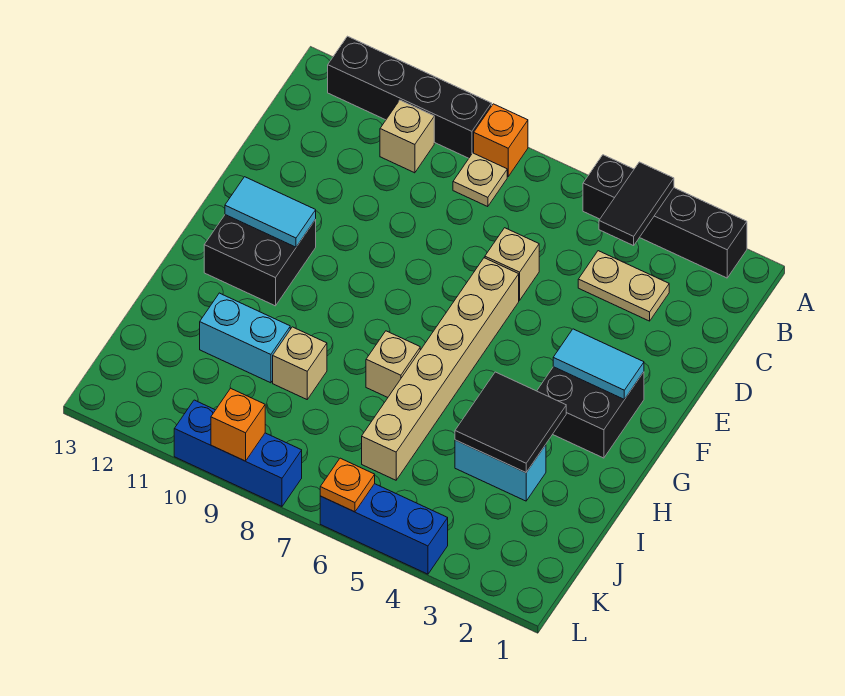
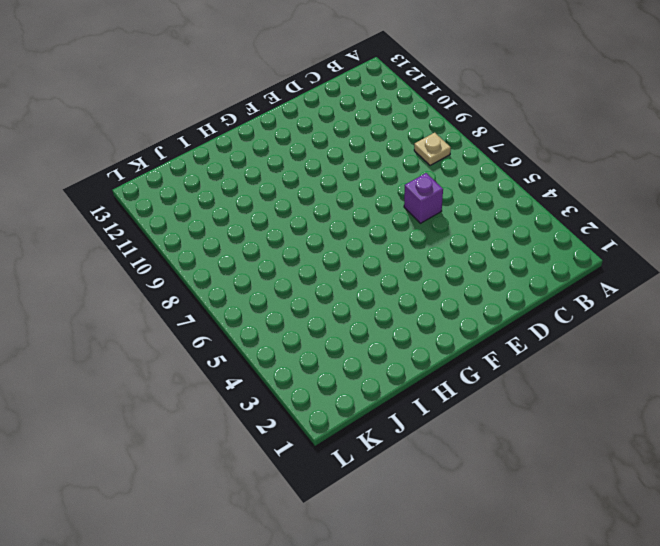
purple brick D6 level 1 -> tan brick D6 level 1
none -> black brick A2:A5 level 1
none -> orange brick A8 level 1
none -> black brick A9:A12 level 1

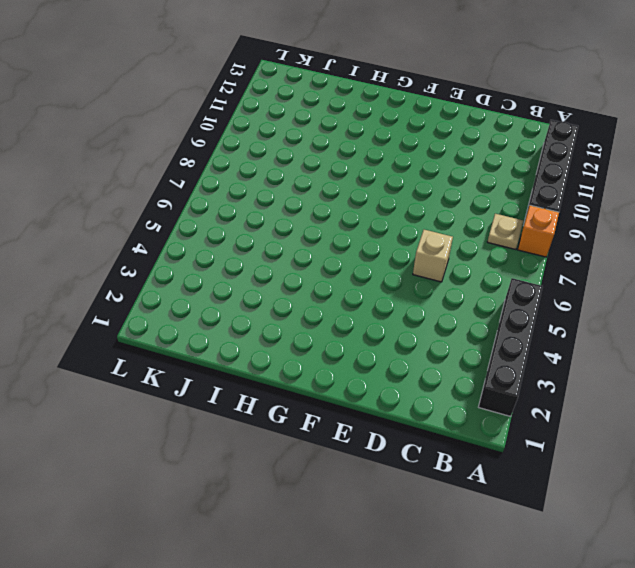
none -> tan brick B10 level 1
none -> tan plate C3:C4 level 1
none -> tan brick E6:J6 level 1

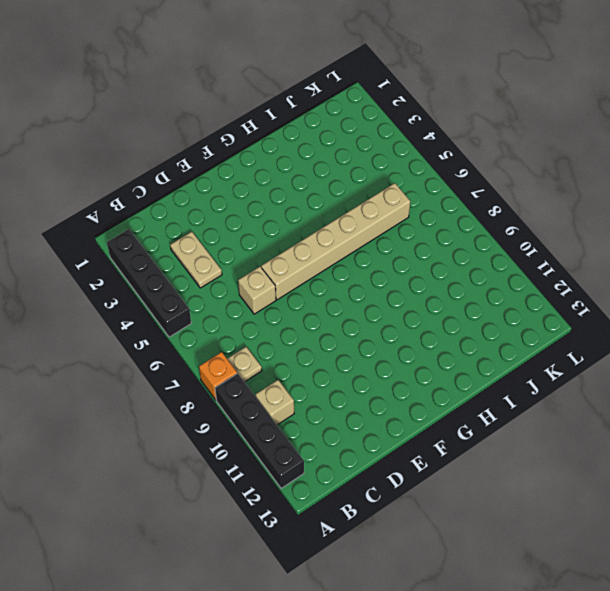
none -> black brick F2:G3 level 1
none -> black brick F11:G12 level 1
none -> tan brick H7 level 1

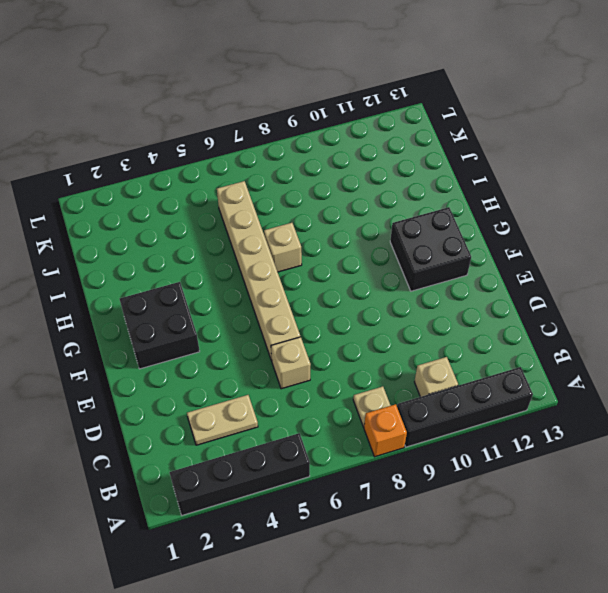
none -> cyan brick I3:I4 level 1
none -> tan brick I9 level 1
none -> cyan brick I10:I11 level 1

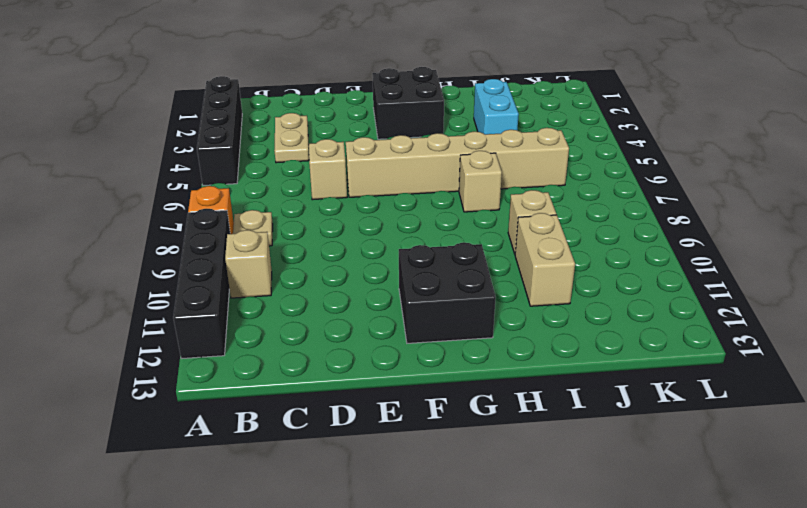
tan brick I10:I11 level 1 -> cyan brick I10:I11 level 1
none -> blue brick L4:L6 level 1
none -> blue brick L8:L10 level 1
none -> black tile A4:B4 level 2

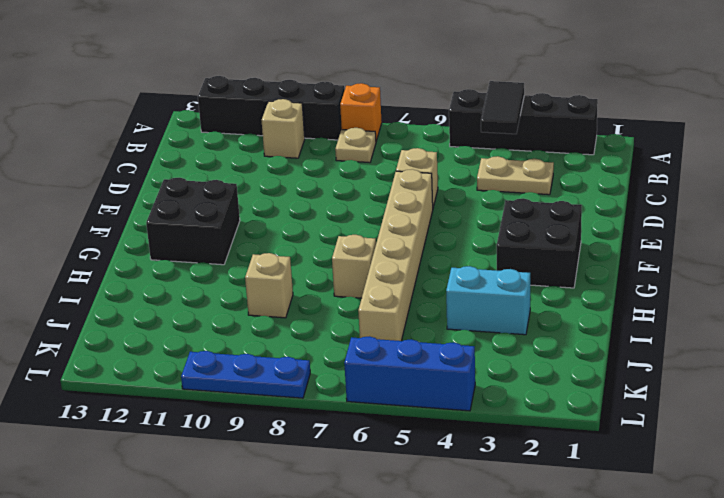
blue plate L8:L10 level 1 -> blue brick L8:L10 level 1
none -> cyan brick I10:I11 level 1
none -> cyan tile F2:F3 level 2
none -> cyan tile F11:F12 level 2

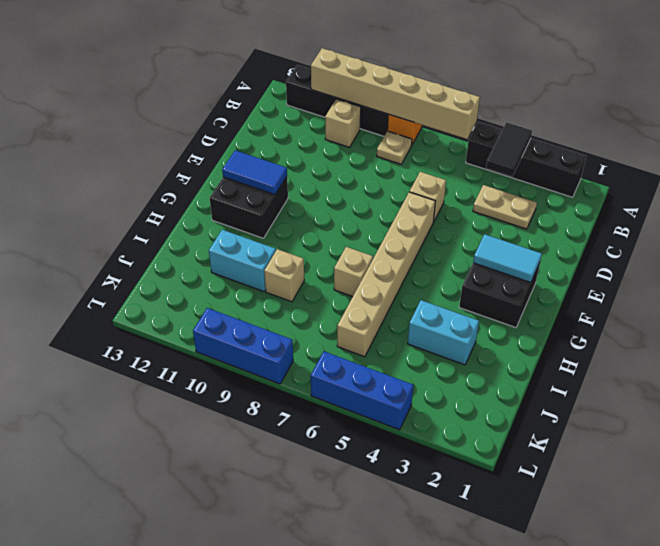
tan brick A6:A11 level 2 -> none
blue tile F11:F12 level 2 -> cyan tile F11:F12 level 2
none -> black tile H3:I4 level 2
none -> orange plate L6 level 2
none -> orange brick L9 level 2

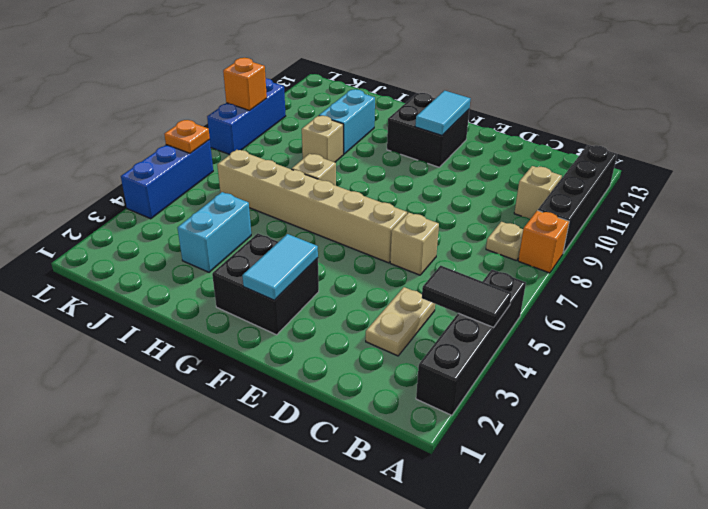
none -> black tile H3:I4 level 2

